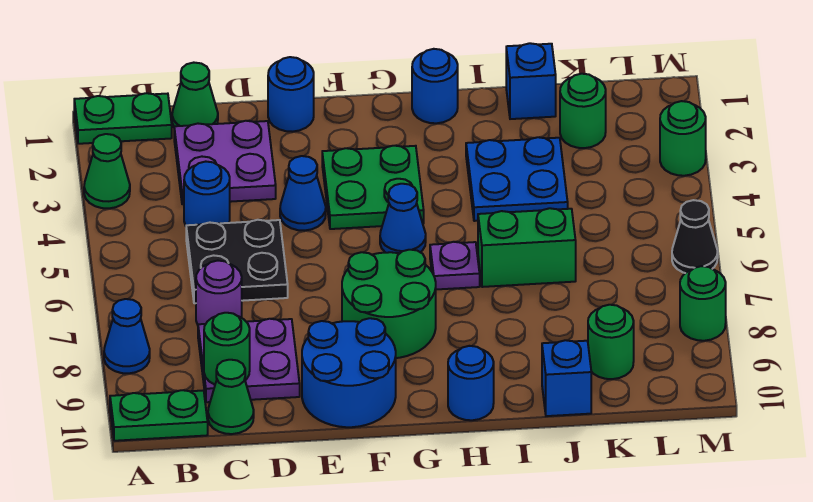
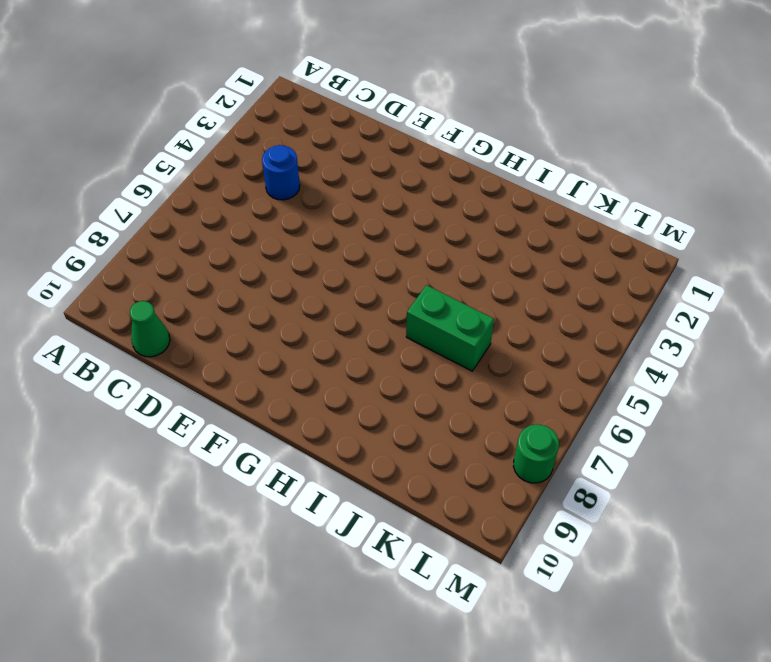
none -> green plate A1:B1 level 1
none -> green cone A3 level 1
none -> blue cone A8 level 1
none -> green plate A10:B10 level 1

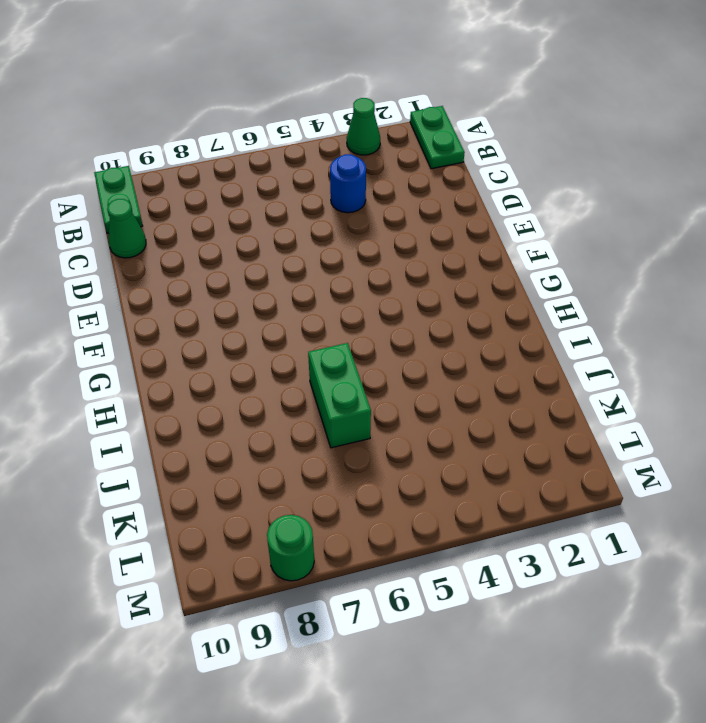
none -> blue cone A8 level 1
none -> green cone C1 level 1
none -> purple plate C2:D3 level 1
none -> black plate C5:D6 level 1

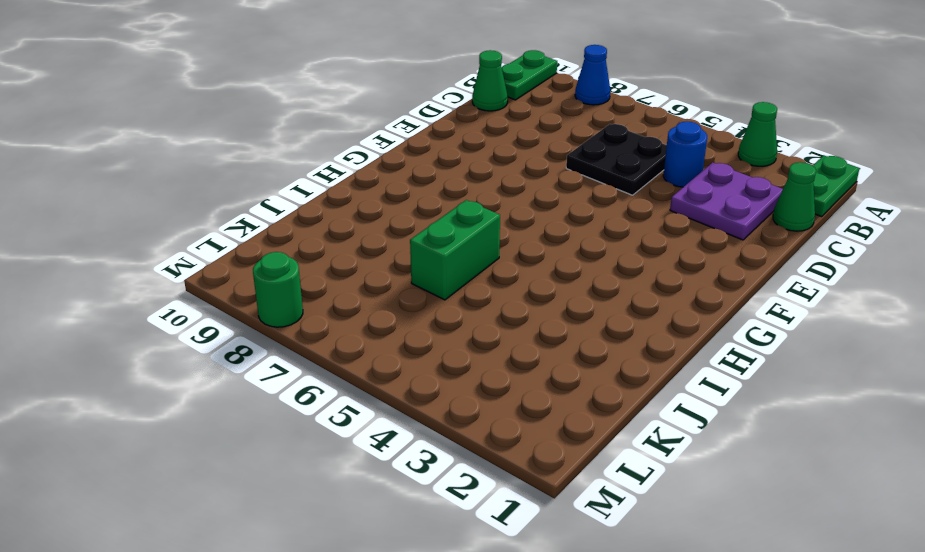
none -> purple round brick C7 level 1
none -> purple plate C8:D9 level 1
none -> blue round brick E1 level 1
none -> blue cone E4 level 1

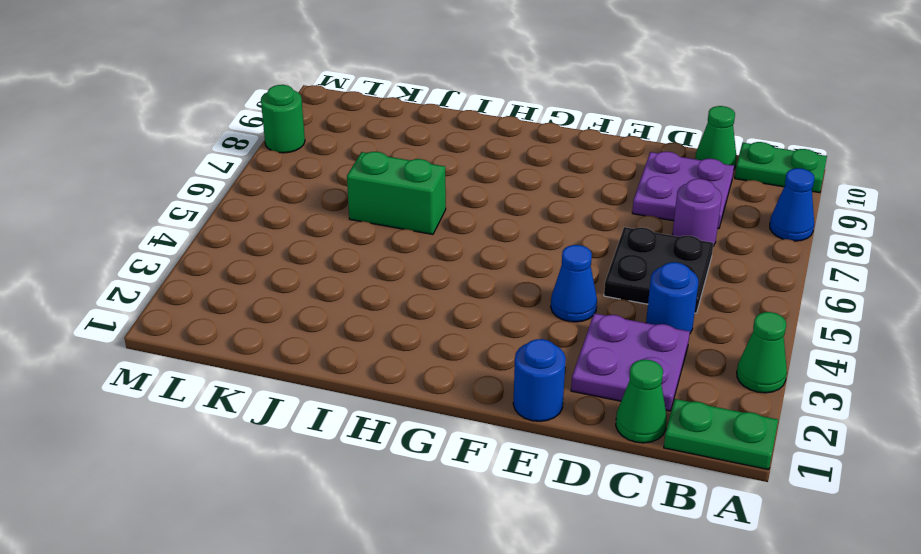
none -> blue round brick E9:F10 level 1
none -> green plate F3:G4 level 1
none -> green round brick F7:G8 level 1
none -> blue cone G5 level 1

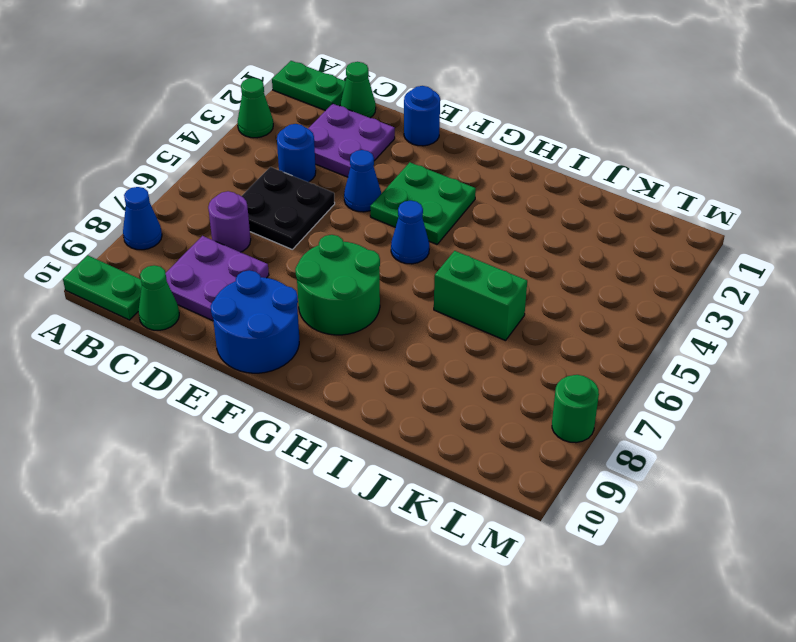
none -> blue round brick H1 level 1
none -> purple plate H6 level 1
none -> blue round brick H10 level 1
none -> blue plate I3:J4 level 1

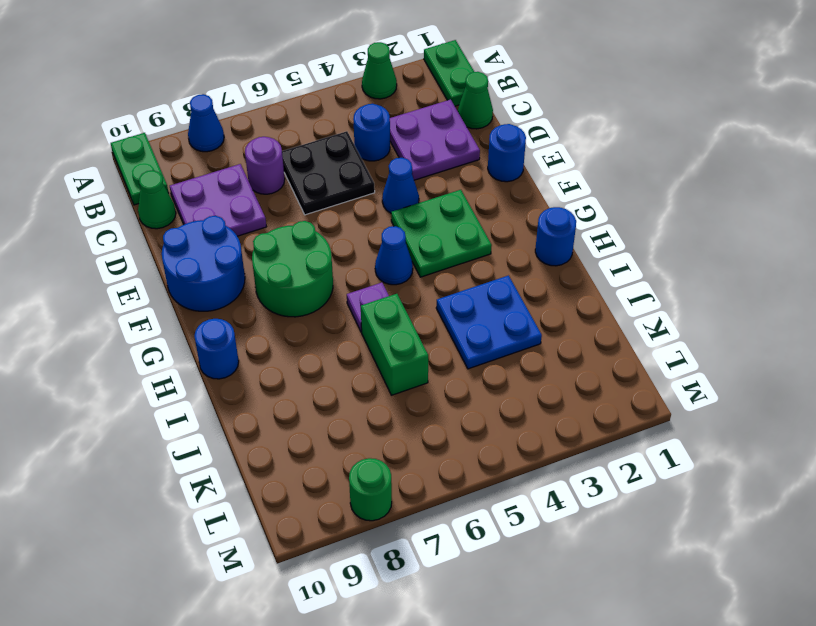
none -> blue brick J1 level 1
none -> blue brick J10 level 1
none -> green round brick K2 level 1
none -> green round brick K9 level 1

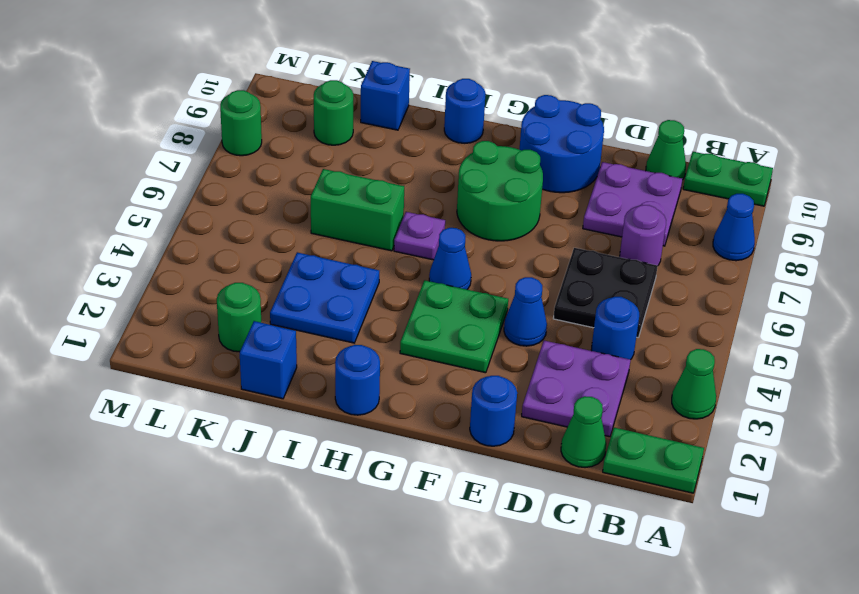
none -> green round brick M3 level 1
none -> black cone M6 level 1
none -> green round brick C9 level 2

